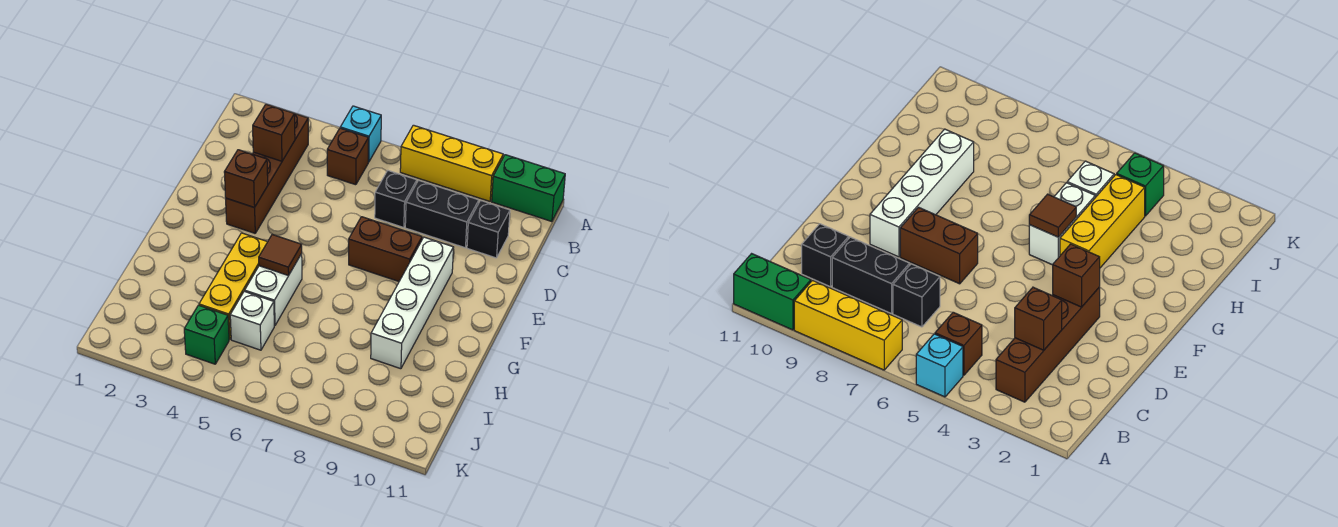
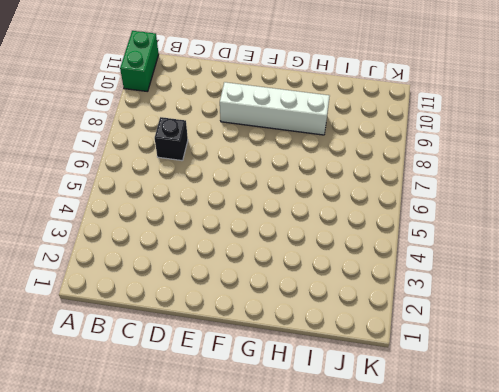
none -> cyan brick A5 level 1
none -> yellow brick A7:A9 level 1
none -> brown brick B3:E3 level 1

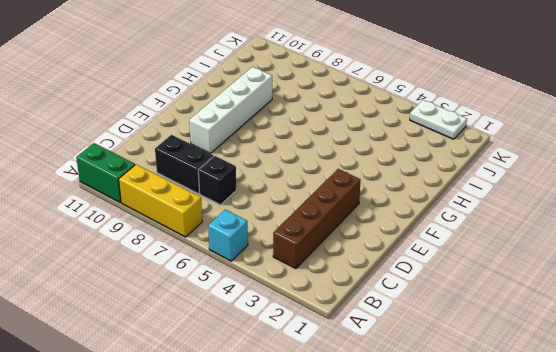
white plate K2:K3 level 1 -> none
none -> brown brick B5 level 1
none -> black brick C10 level 1
none -> brown brick E7:E8 level 1

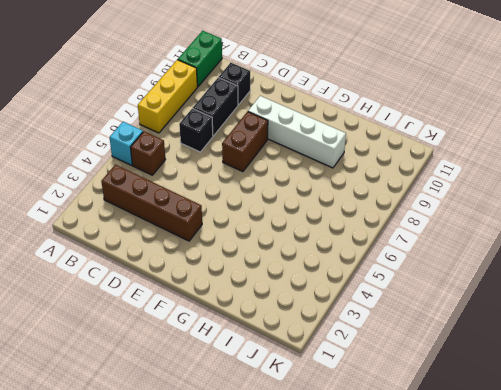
none -> yellow brick G4:I4 level 1
none -> white brick G5:H5 level 1
none -> white brick I5 level 1

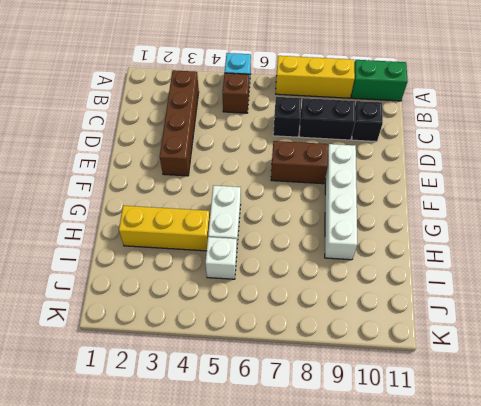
yellow brick H2:H4 level 1 -> yellow brick G4:I4 level 1
none -> green brick J4 level 1
none -> brown brick C3 level 2
none -> brown brick E3 level 2

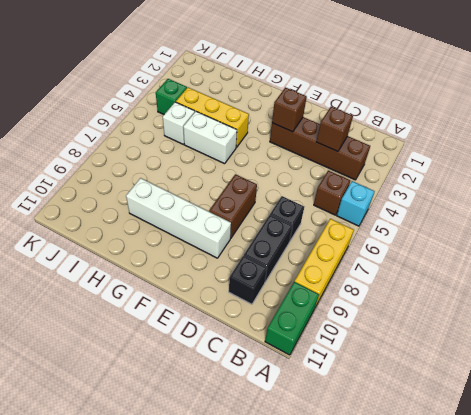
none -> brown tile G5 level 2

